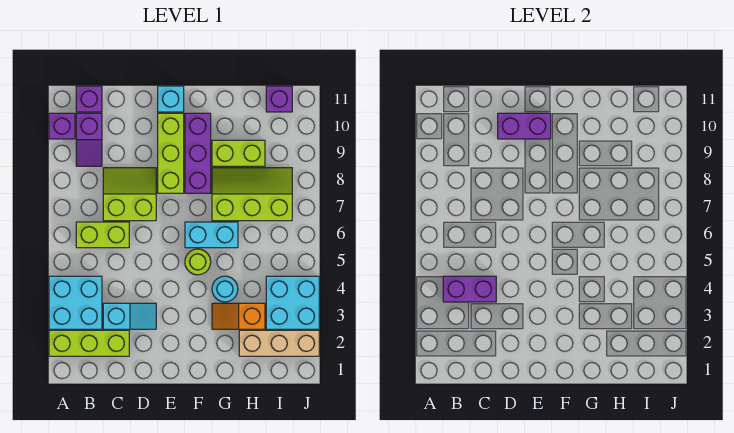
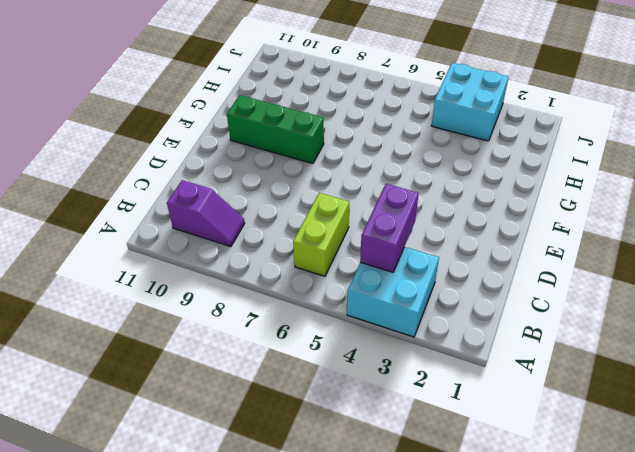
green brick F8:F10 level 1 -> purple brick F8:F10 level 1
none -> lime brick A2:C2 level 1
none -> purple brick A10 level 1
none -> purple brick B11 level 1

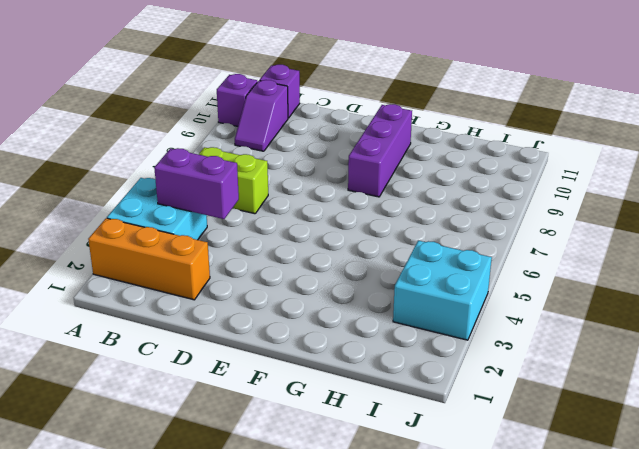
orange brick A2:C2 level 1 -> lime brick A2:C2 level 1
none -> cyan slope C3:D3 level 1 top C
none -> lime slope C7:D8 level 1 top 7
none -> lime brick E8:E10 level 1

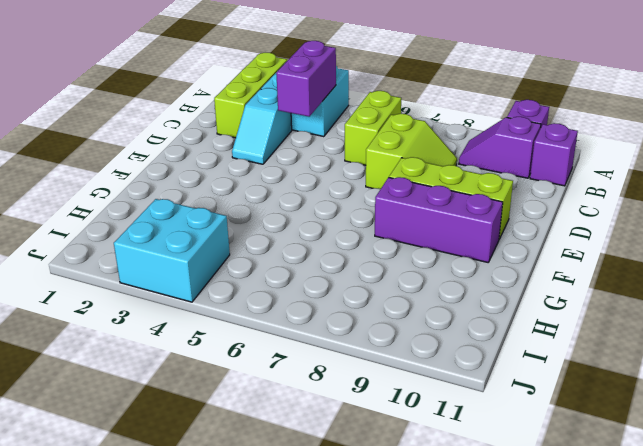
none -> cyan brick E11 level 1
none -> lime round brick F5 level 1
none -> cyan brick F6:G6 level 1

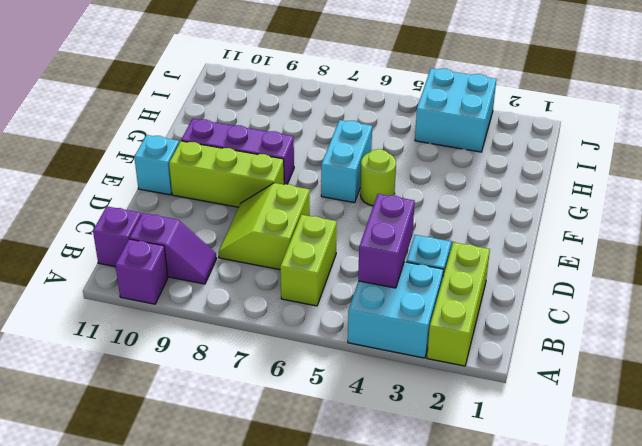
none -> orange slope G3:H3 level 1 top H
none -> cyan round brick G4 level 1
none -> lime slope G7:I8 level 1 top 7

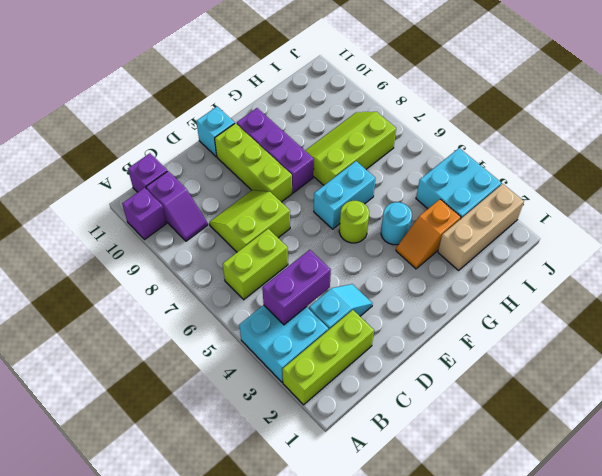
none -> lime brick G9:H9 level 1
none -> purple brick I11 level 1
none -> purple brick D10:E10 level 2

